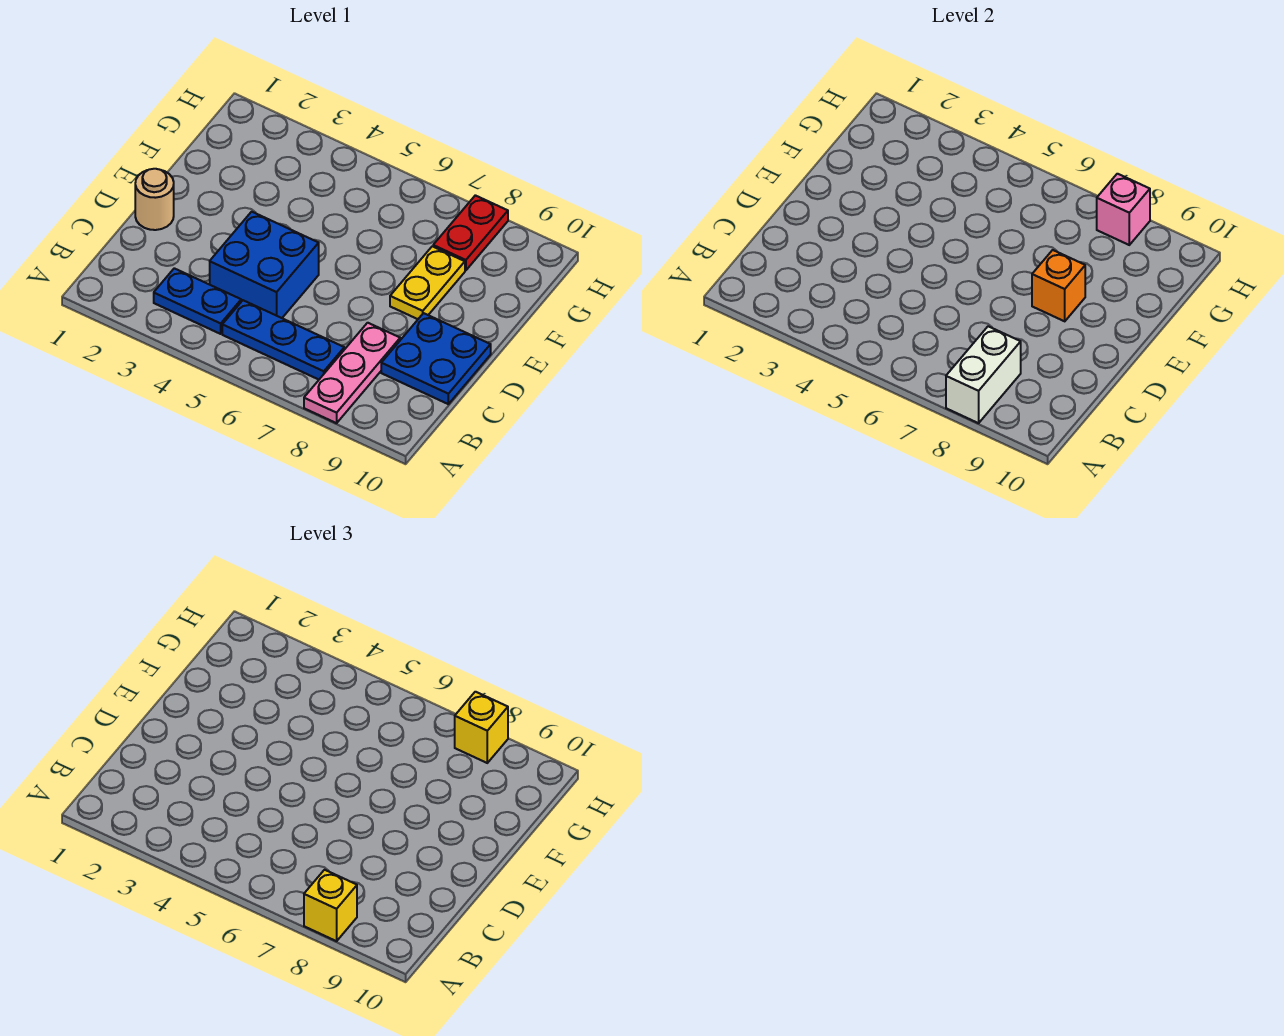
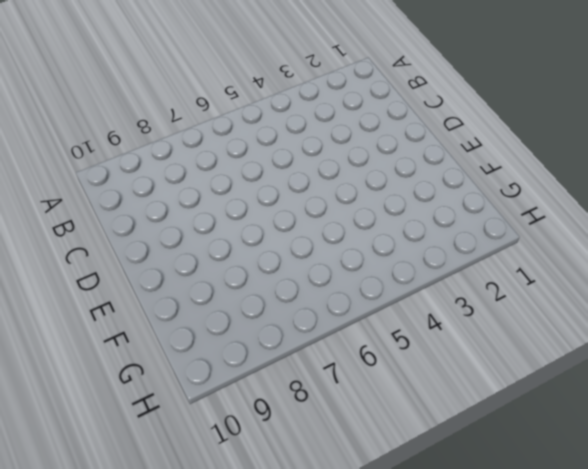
none -> pink plate A8:C8 level 1
none -> blue plate B3:B4 level 1
none -> blue plate B5:B7 level 1

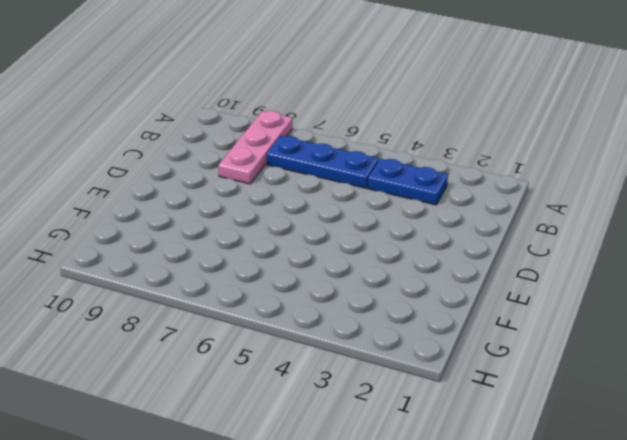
none -> blue brick C4:D5 level 1
none -> blue plate C9:D10 level 1
none -> tan round brick D1 level 1

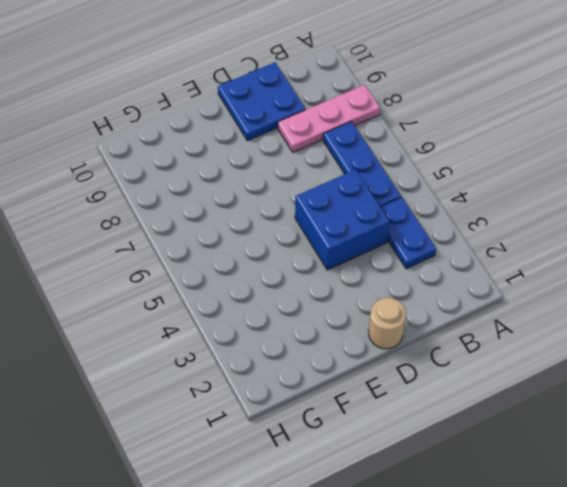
none -> yellow plate E8:F8 level 1
none -> red plate G8:H8 level 1
none -> white brick A8:B8 level 2

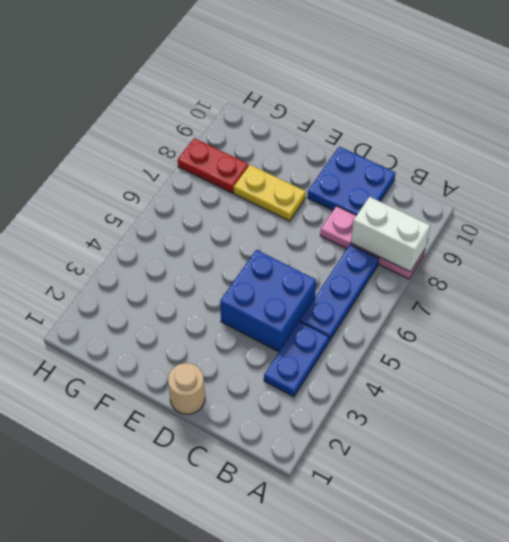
none -> orange brick E8 level 2
none -> pink brick H8 level 2
none -> yellow brick A8 level 3

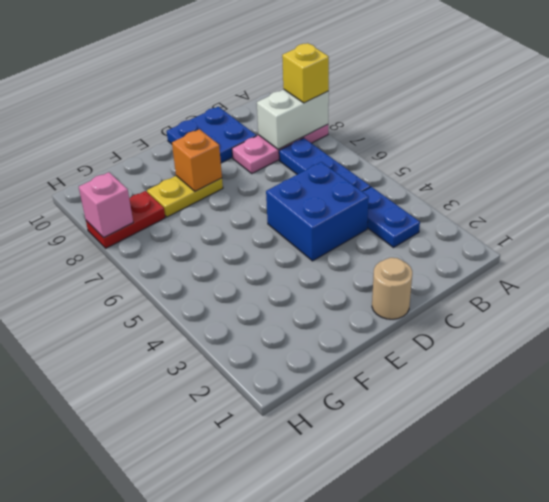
none -> yellow brick H8 level 3

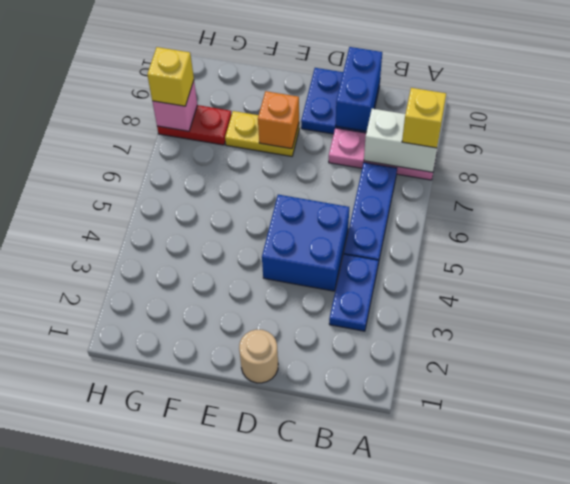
blue brick C9:C10 level 2 -> none

